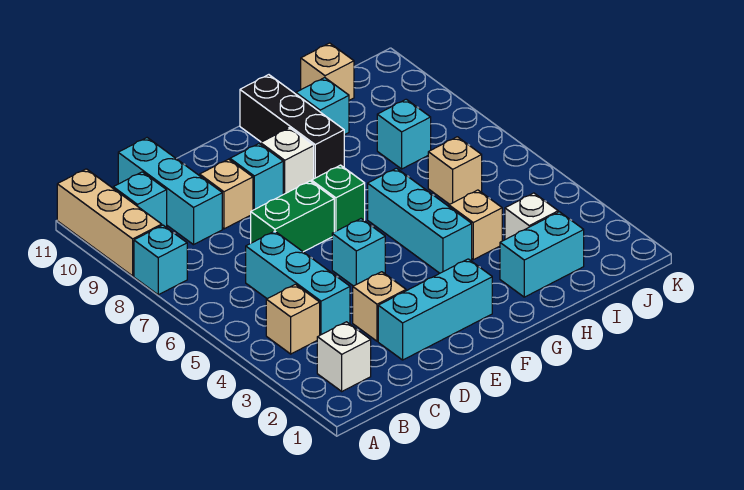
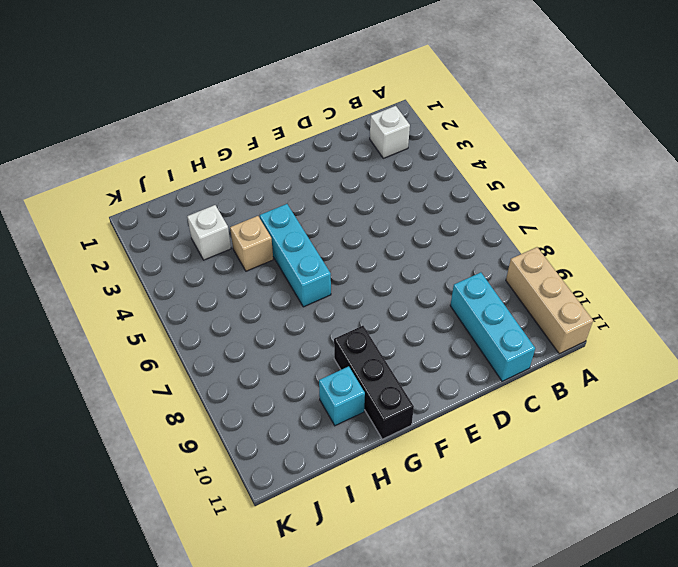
none -> cyan brick A8 level 1
none -> tan brick B4 level 1
none -> cyan brick B10 level 1

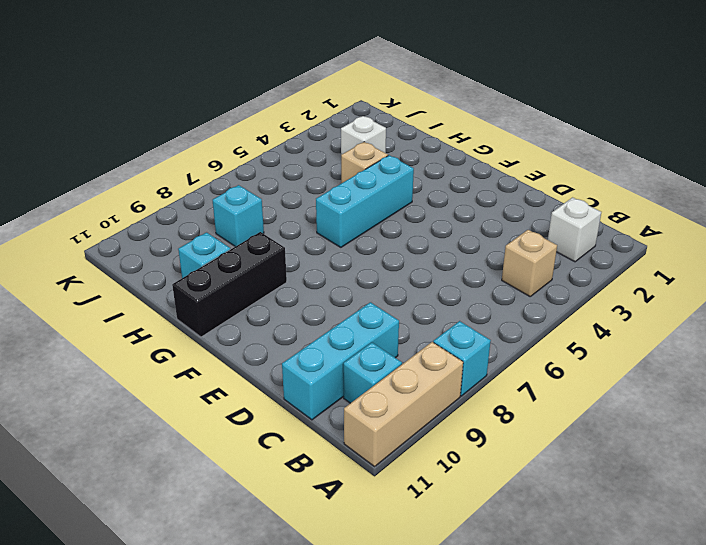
none -> cyan brick C4:C6 level 1
none -> cyan brick D2:F2 level 1
none -> tan brick D3 level 1

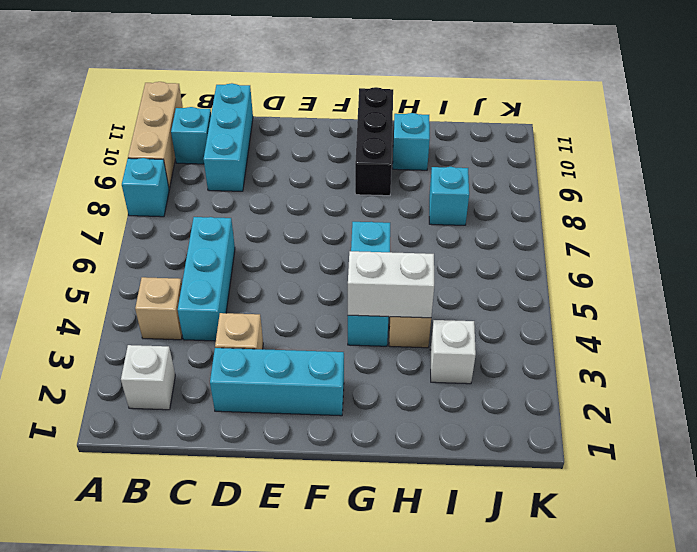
white brick G4:H4 level 2 -> none
none -> green brick D7:E7 level 1
none -> tan brick D9 level 1
none -> cyan brick E5 level 1

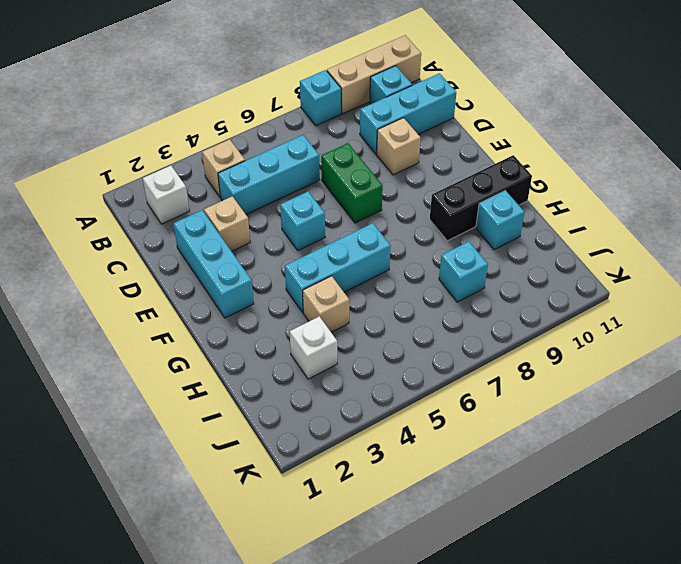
none -> cyan brick E9 level 1
none -> green brick F7 level 1
none -> white brick F9 level 1

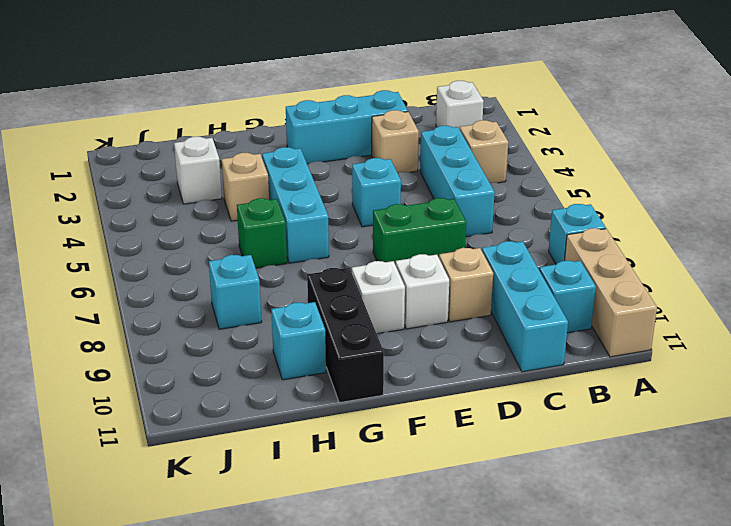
white brick E9 level 1 -> cyan brick E9 level 1
green brick H6 level 1 -> green brick F7 level 1
none -> cyan brick H2:I2 level 1
none -> tan brick I6 level 1
none -> tan brick I11 level 1

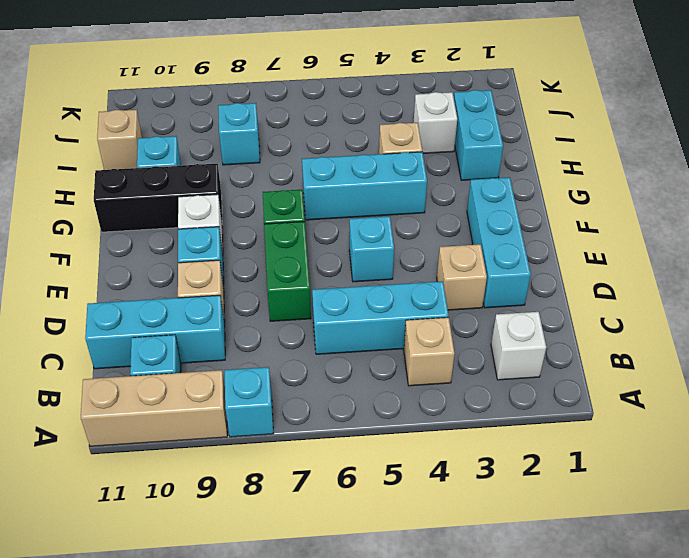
none -> tan brick I6 level 1

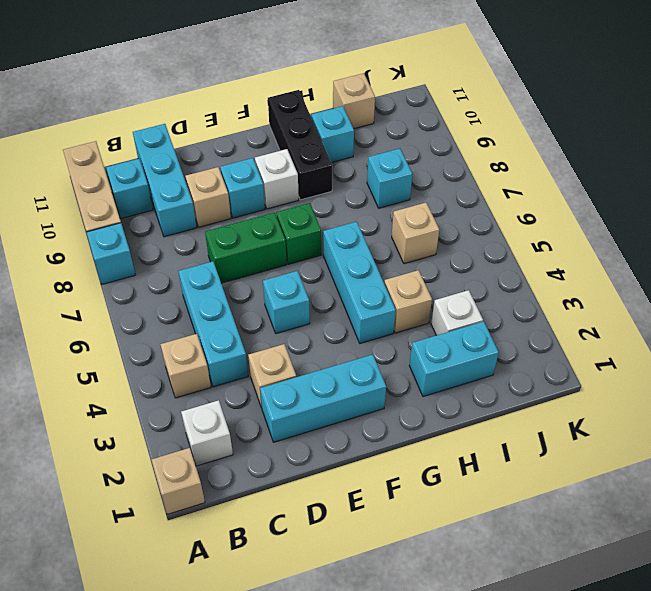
tan brick A1 level 1 -> none

